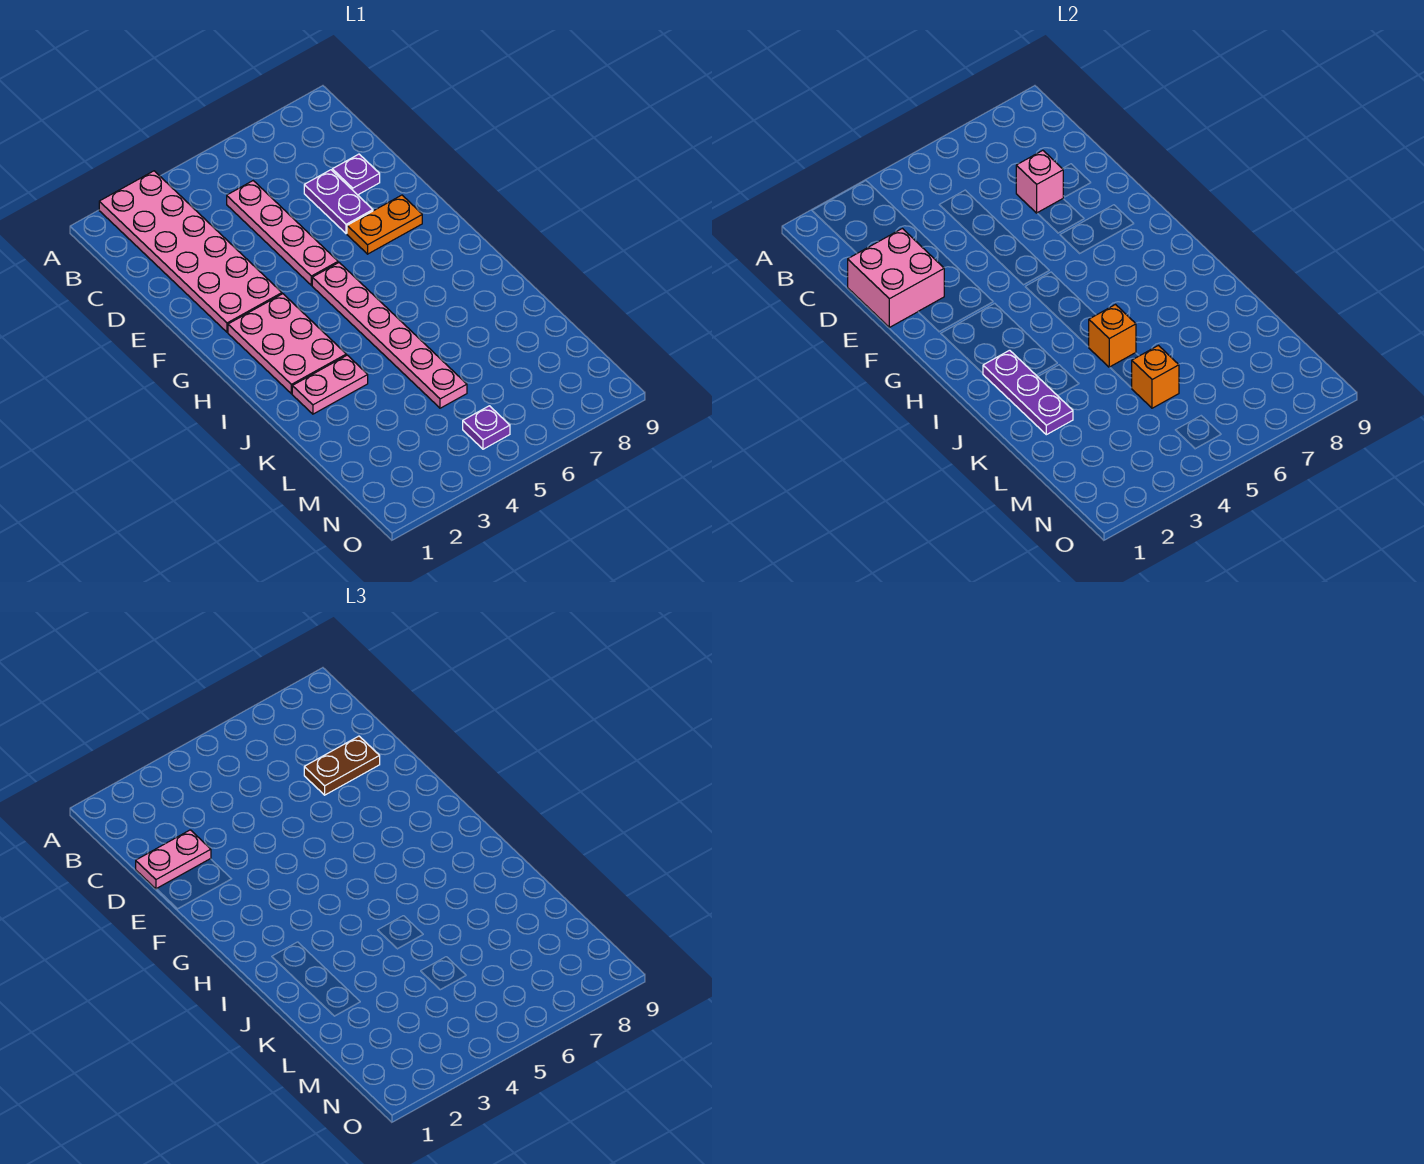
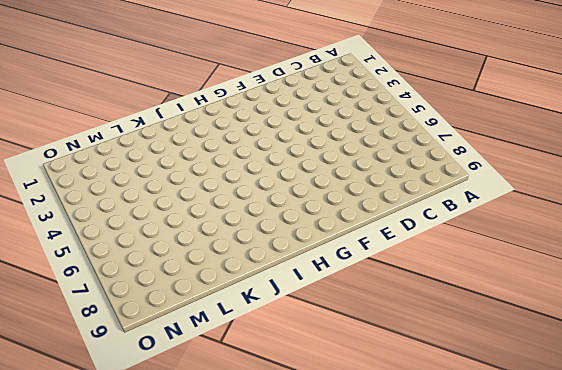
none -> pink plate A2:F3 level 1
none -> pink plate C5:F5 level 1
none -> purple plate D7:E7 level 1

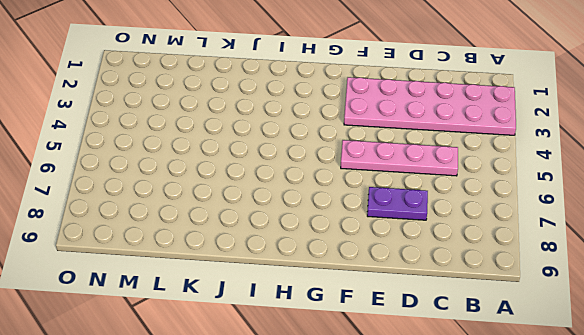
none -> purple plate D8 level 1
none -> orange plate F7:F8 level 1
none -> pink plate G2:I3 level 1

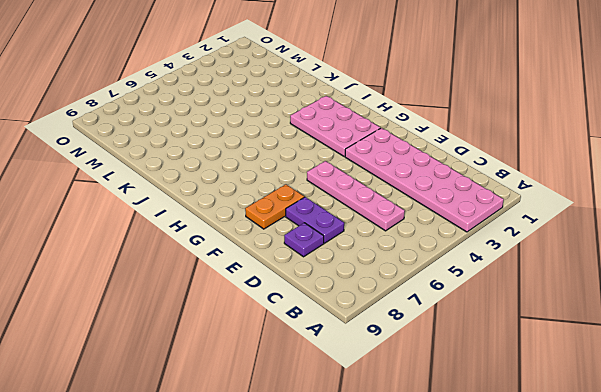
none -> pink plate G5:L5 level 1
none -> pink plate J2:J3 level 1
none -> purple plate N5 level 1

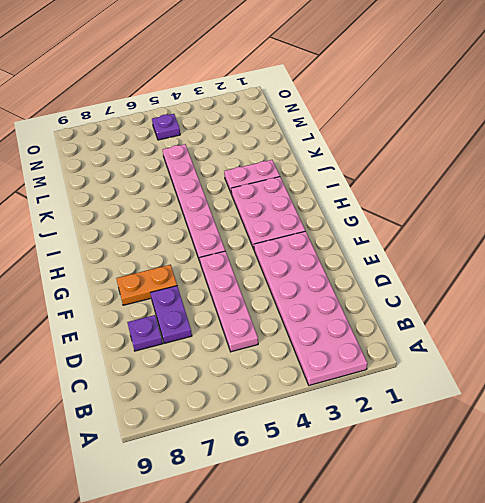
none -> pink brick D1:E2 level 2
none -> pink brick D7 level 2
none -> purple plate I2:K2 level 2

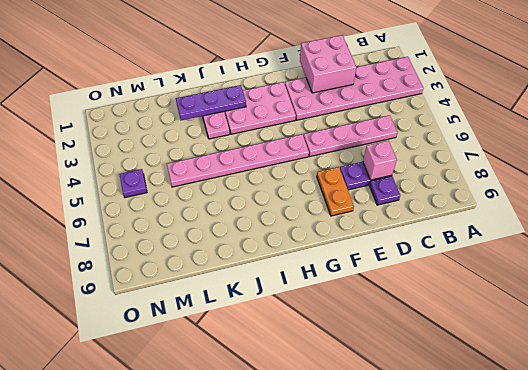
none -> orange brick J5 level 2
none -> orange brick L5 level 2
none -> pink plate D1:D2 level 3

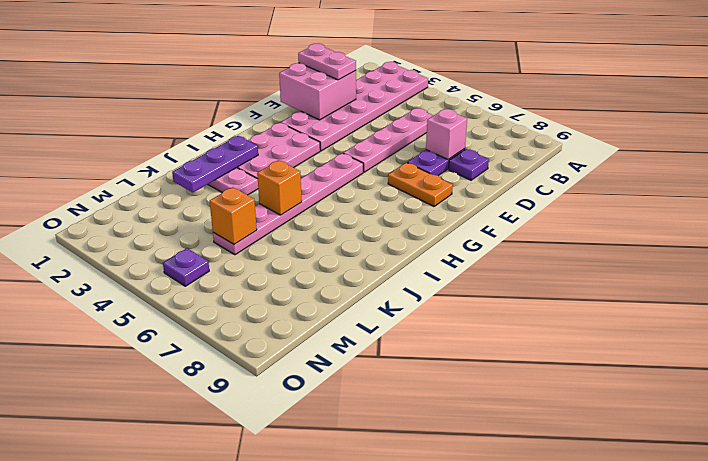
none -> brown plate D7:D8 level 3

